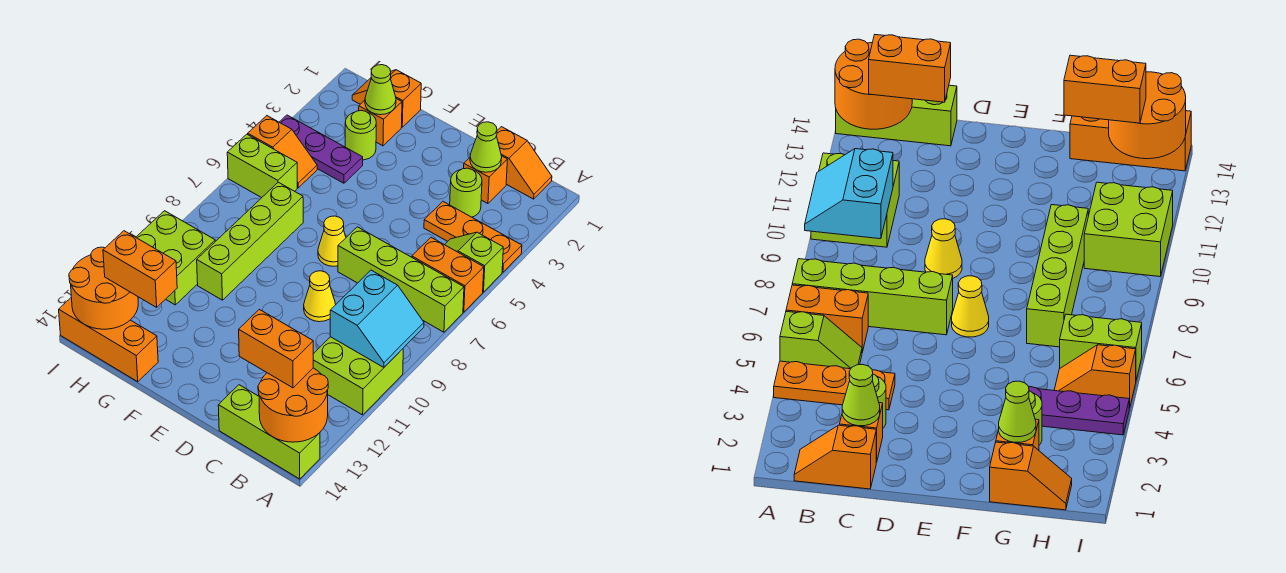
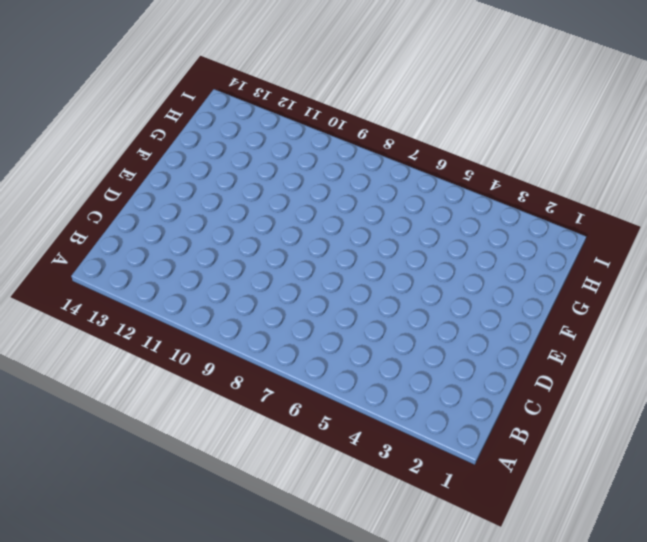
none -> orange plate A4:C4 level 1
none -> lime slope A5:B5 level 1 top A
none -> orange brick A6:B6 level 1

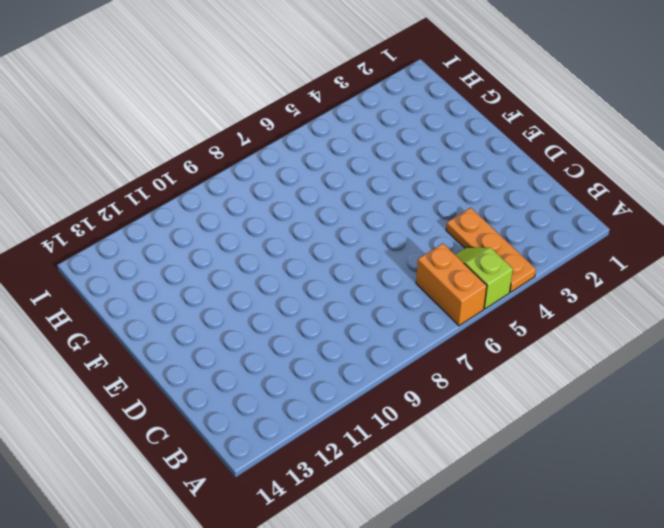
none -> lime brick A7:D7 level 1
none -> lime brick A10:B11 level 1
none -> lime brick A14:C14 level 1

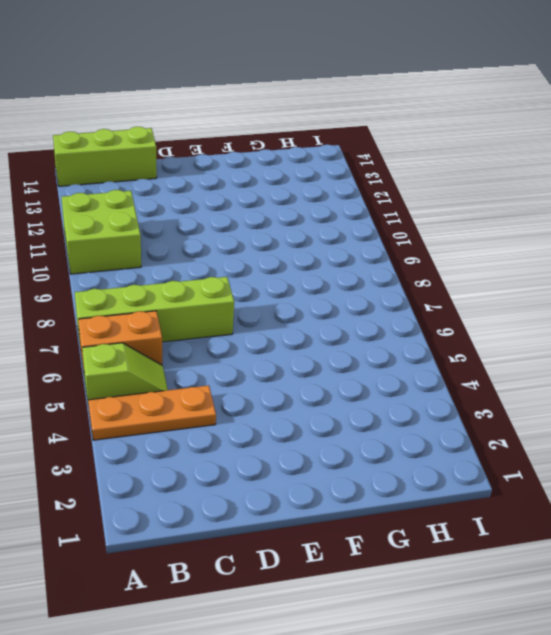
none -> orange slope B1:C1 level 1 top C
none -> orange brick C2 level 1
none -> lime round brick C3 level 1

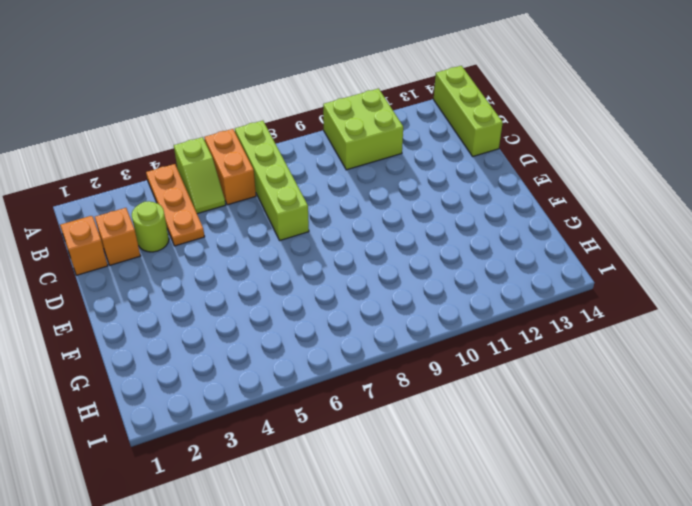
none -> yellow cone D9 level 1
none -> yellow cone E7 level 1
none -> orange slope G1:H1 level 1 top G

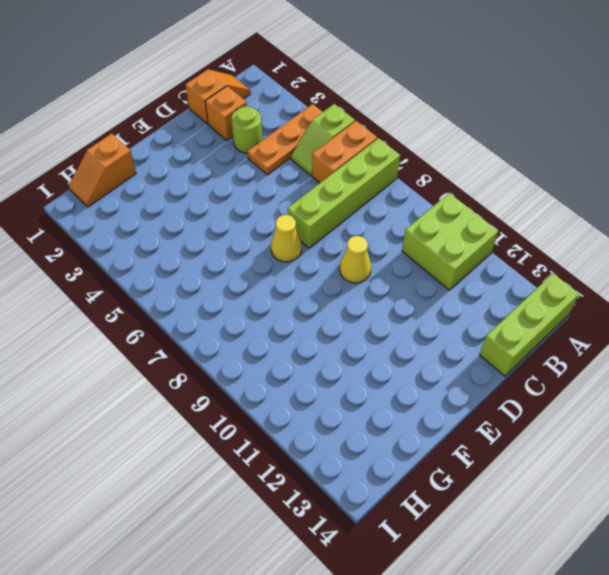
none -> orange brick G2 level 1
none -> lime round brick G3 level 1
none -> purple plate G4:I4 level 1

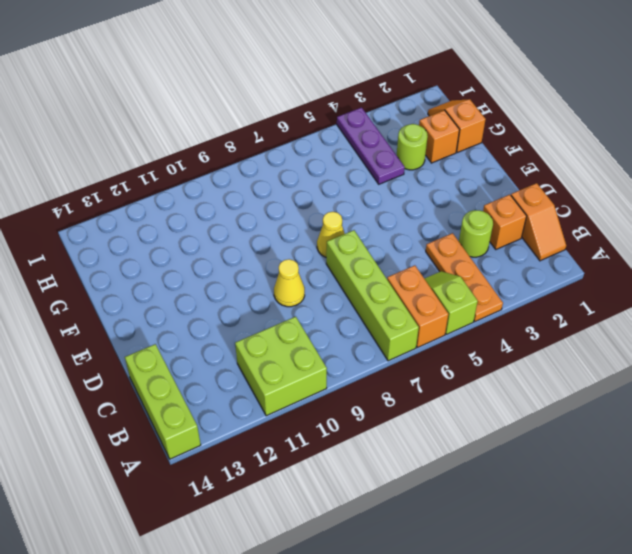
none -> lime brick G7:G10 level 1
none -> orange brick G14:I14 level 1
none -> orange slope H5:I5 level 1 top I

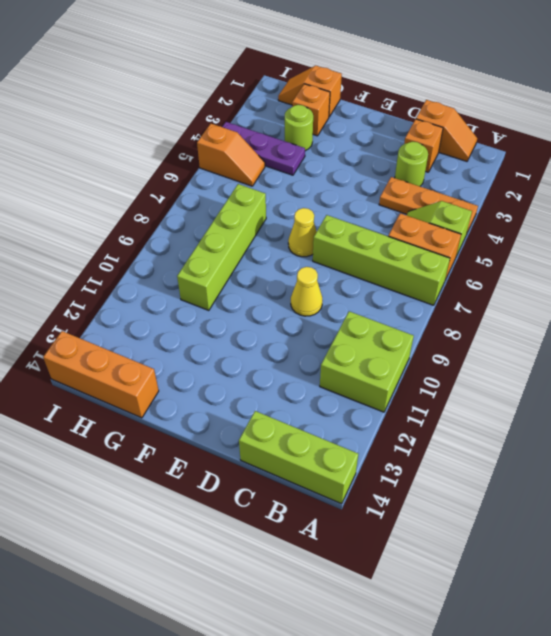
none -> lime brick H6:I6 level 1
none -> lime brick H10:I11 level 1
none -> cyan slope A9:B10 level 2 top B

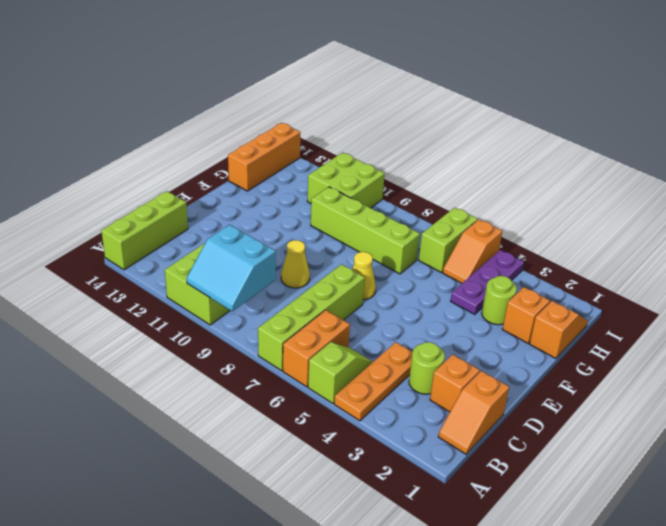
none -> orange round brick A13:B14 level 2
none -> lime cone C2 level 2
none -> lime cone G2 level 2

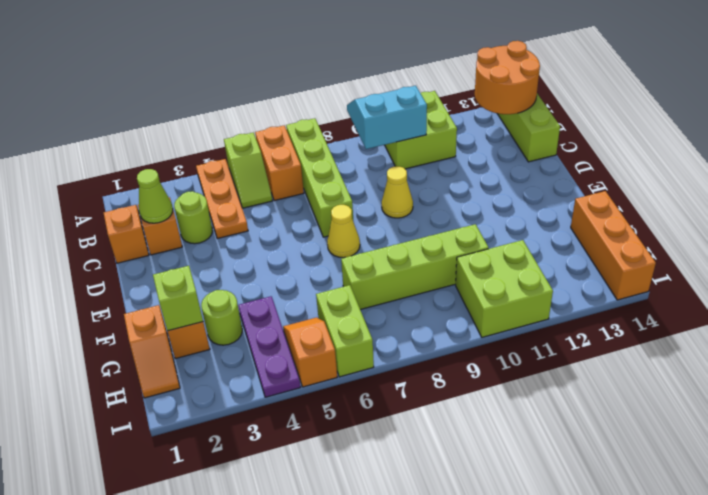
lime brick G2 level 2 -> lime cone G2 level 2
none -> orange round brick H13:I14 level 2
none -> orange brick B13:C13 level 3
none -> orange brick G13:H13 level 3

